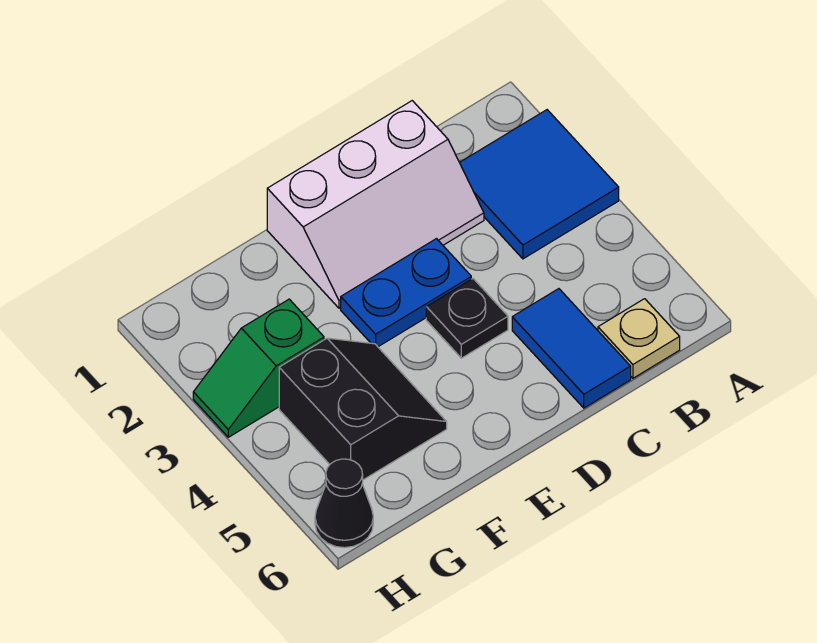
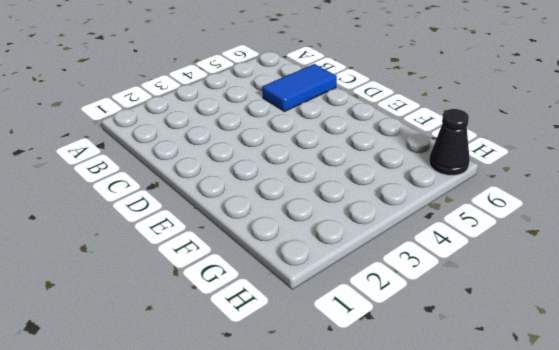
none -> blue tile A2:B3 level 1
none -> tan plate B6 level 1

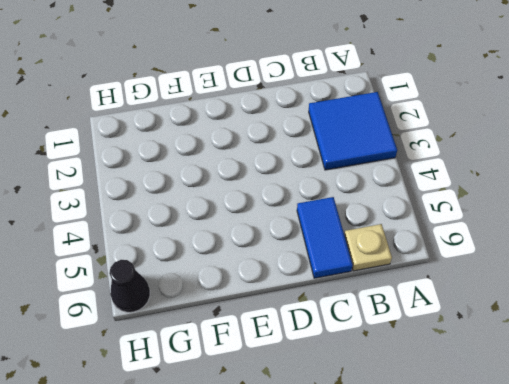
none -> white slope C1:E2 level 1 top 1
none -> blue plate D3:E3 level 1

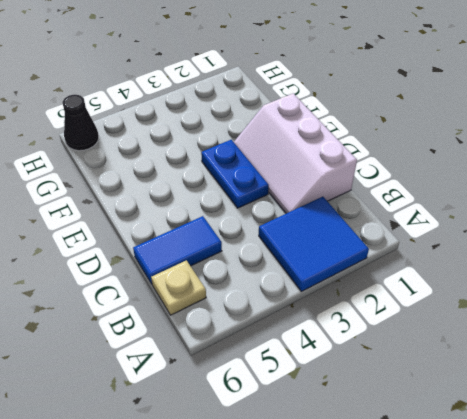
none -> black plate D4 level 1
none -> black slope F4:G5 level 1 top G

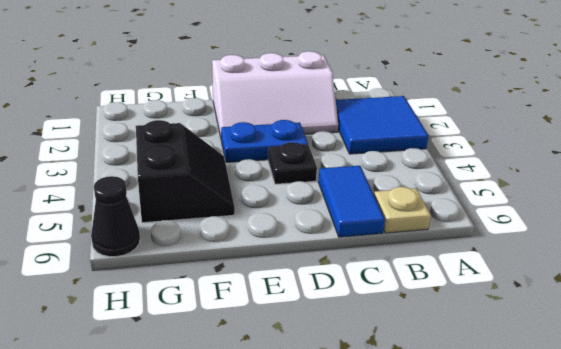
none -> green slope G3:H3 level 1 top G

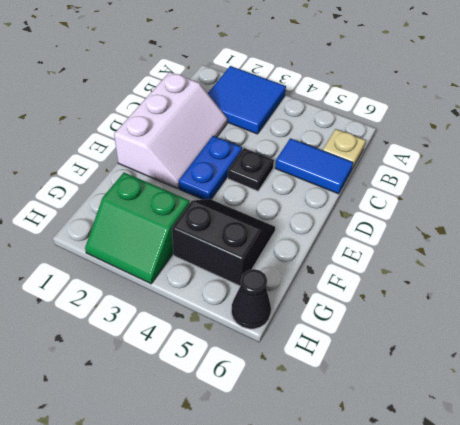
green slope G2:H3 level 1 top G -> green slope G3:H3 level 1 top G

